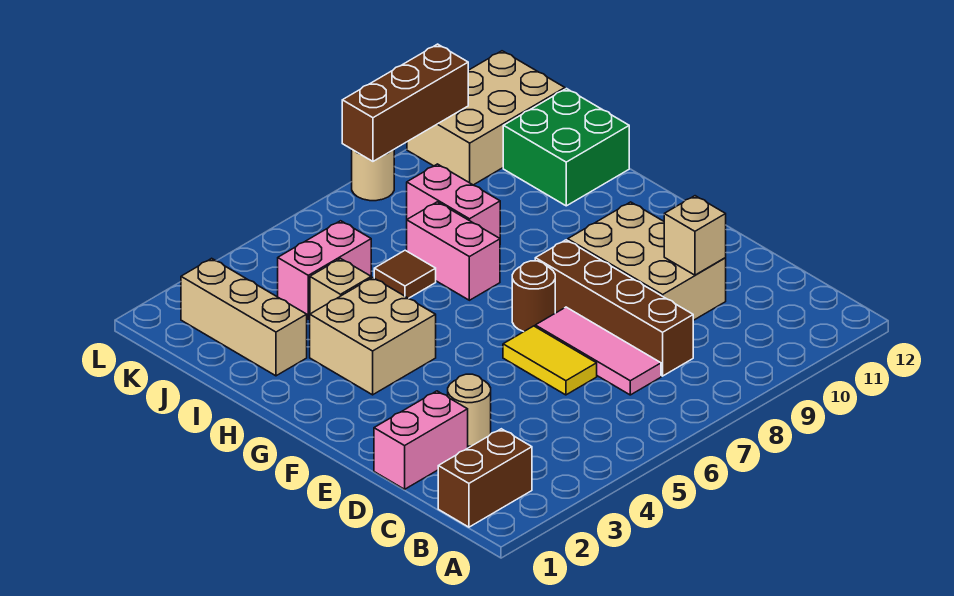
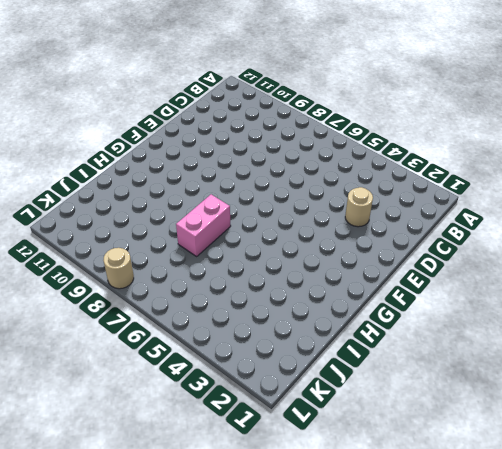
none -> brown brick B1:B2 level 1
none -> pink tile C7:E7 level 1
none -> brown brick C8:F8 level 1

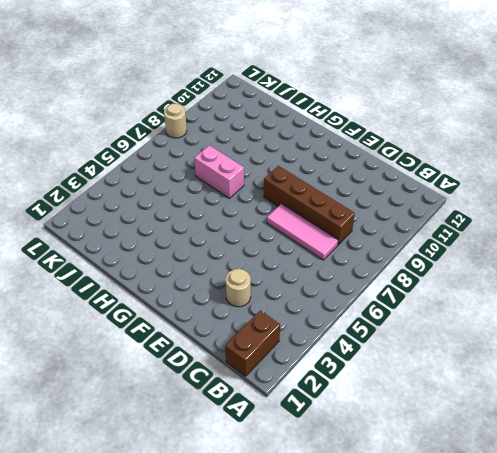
none -> pink brick D1:D2 level 1
none -> yellow tile D6:E6 level 1
none -> tan brick D9:F10 level 1

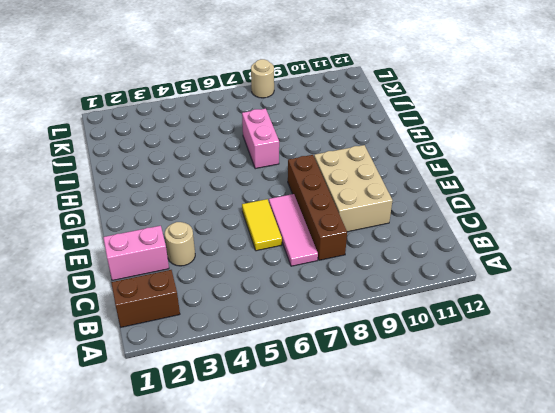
none -> brown round brick F7 level 1
none -> tan brick G3:H4 level 1
none -> tan brick I2:K2 level 1

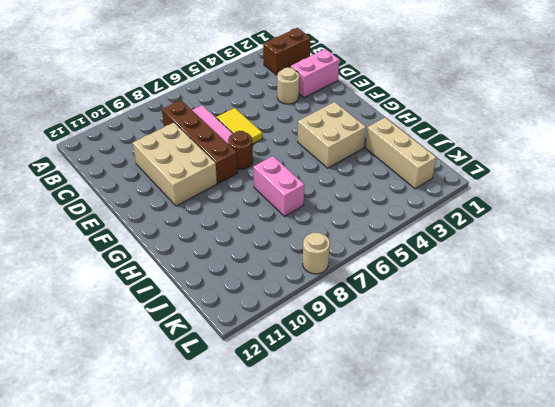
none -> tan brick I4 level 1
none -> brown tile I6 level 1
none -> pink brick I8:J8 level 1

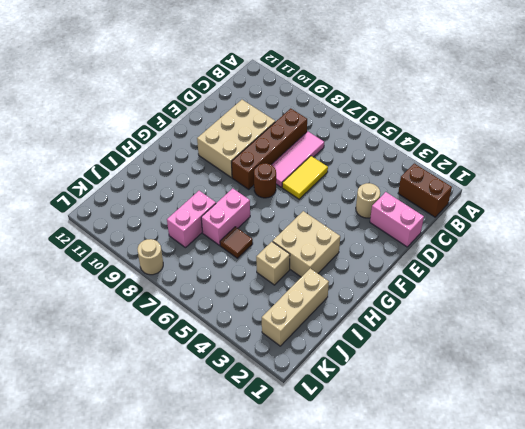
none -> green brick I11:J12 level 1
none -> pink brick J4:J5 level 1
none -> tan brick K10:L12 level 1

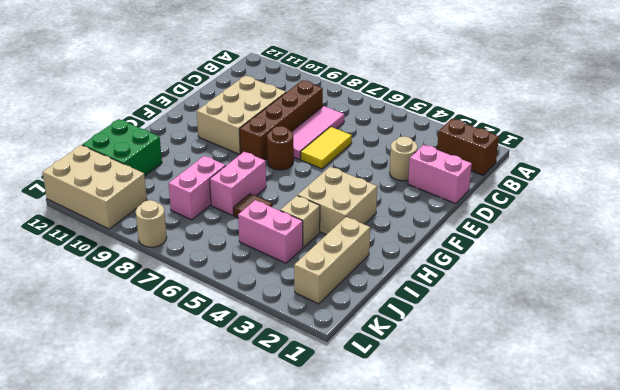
none -> tan brick D10 level 2
none -> brown brick L8:L10 level 2

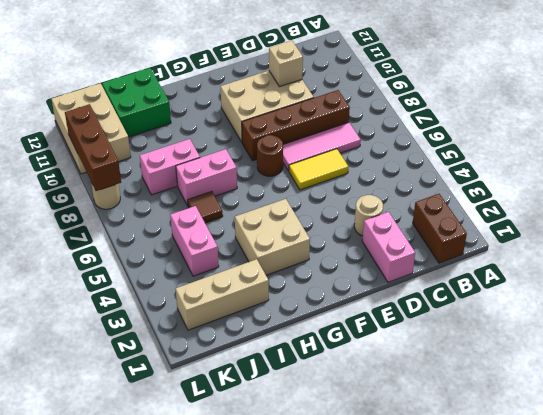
none -> tan brick I4 level 1

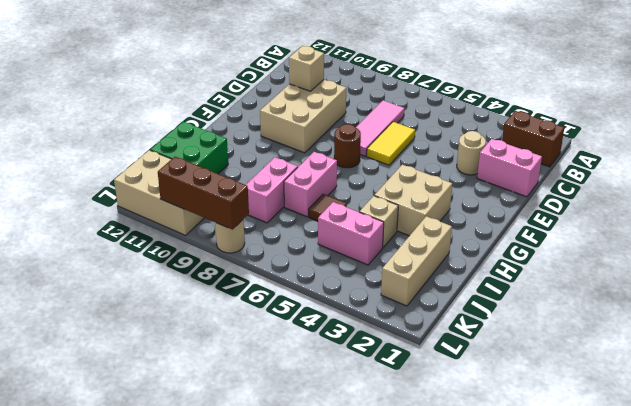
none -> brown brick C8:F8 level 1

